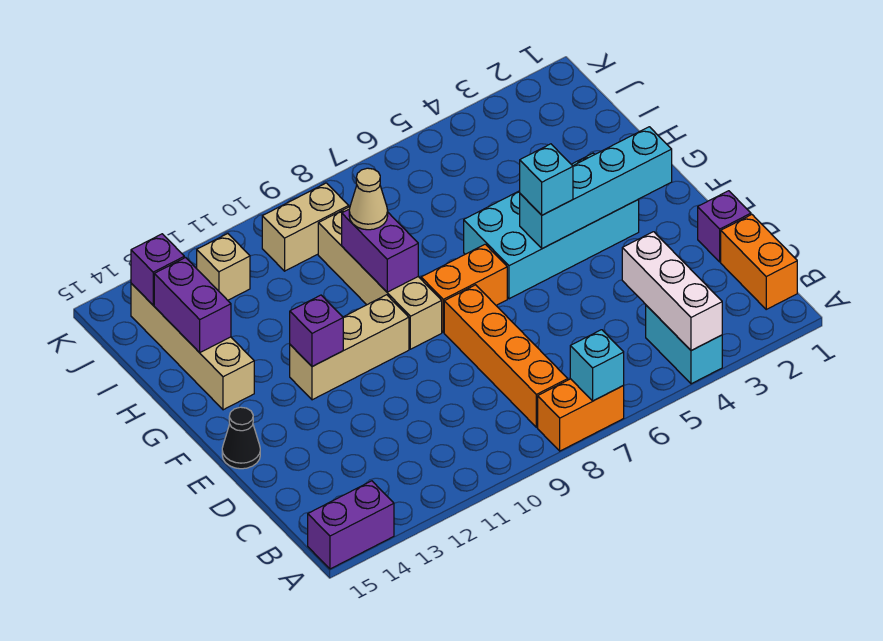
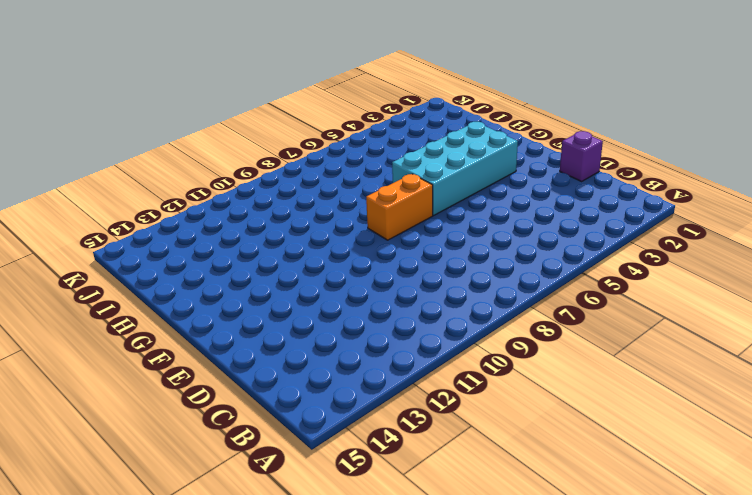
none -> cyan brick A4:B4 level 1
none -> orange brick A7:A8 level 1
none -> purple brick A14:A15 level 1

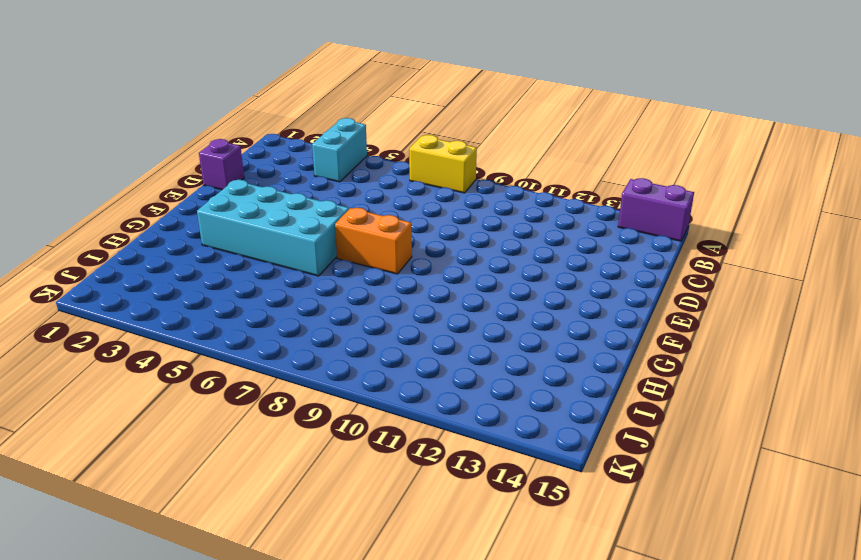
yellow brick A7:A8 level 1 -> orange brick A7:A8 level 1
none -> orange brick B1:C1 level 1
none -> orange brick B8:E8 level 1
none -> black cone E15 level 1

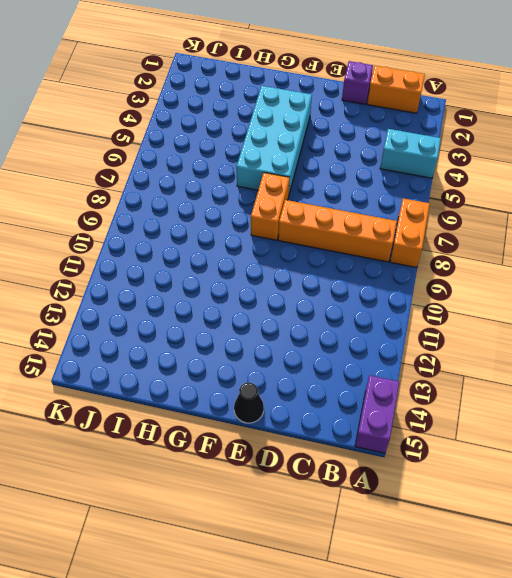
none -> tan brick F9:I9 level 1
none -> tan brick F10:F12 level 1
none -> tan brick G14:J14 level 1

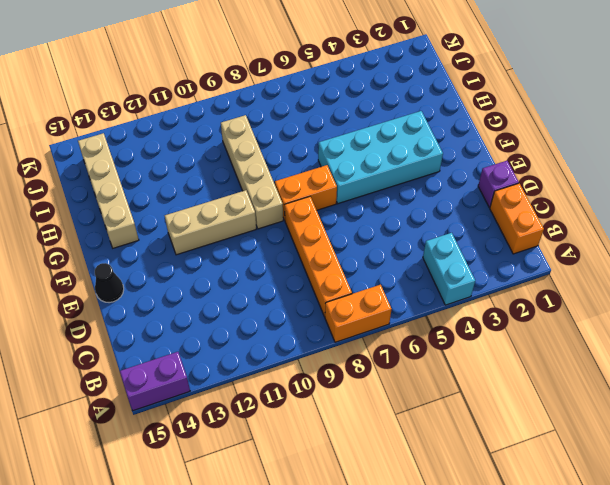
none -> tan brick J9:J10 level 1
none -> tan brick J12 level 1
none -> white brick A4:C4 level 2

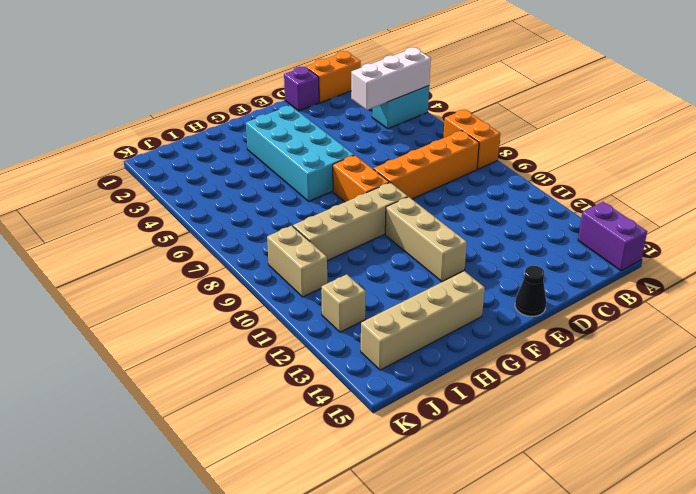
none -> cyan brick A7 level 2
none -> cyan brick F2:F5 level 2
none -> purple brick F12 level 2

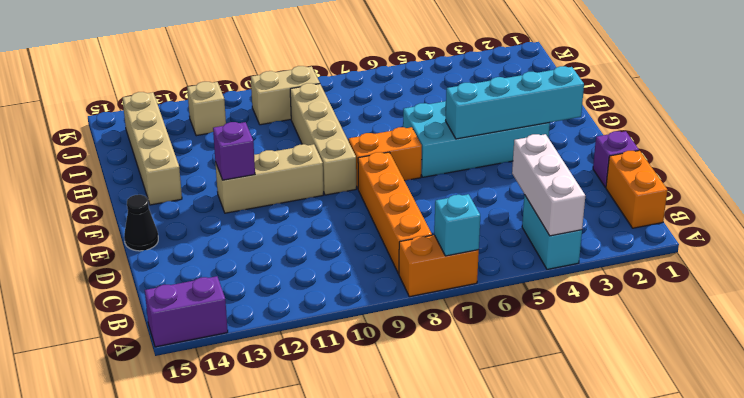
none -> purple brick G9:H9 level 2
none -> purple brick H14:I14 level 2
none -> purple brick J14 level 2

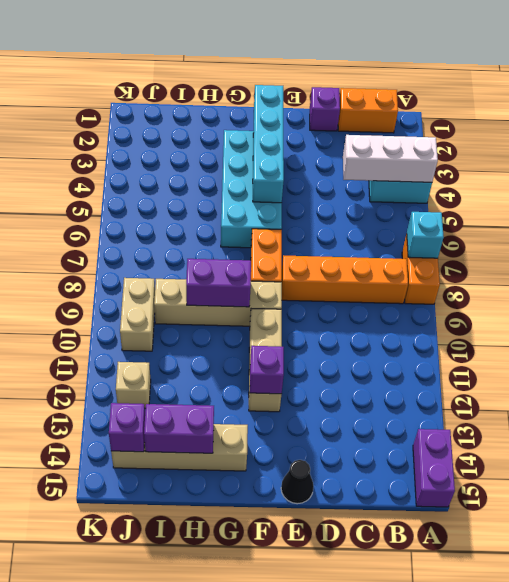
none -> cyan brick F5 level 3
none -> tan cone H9 level 3

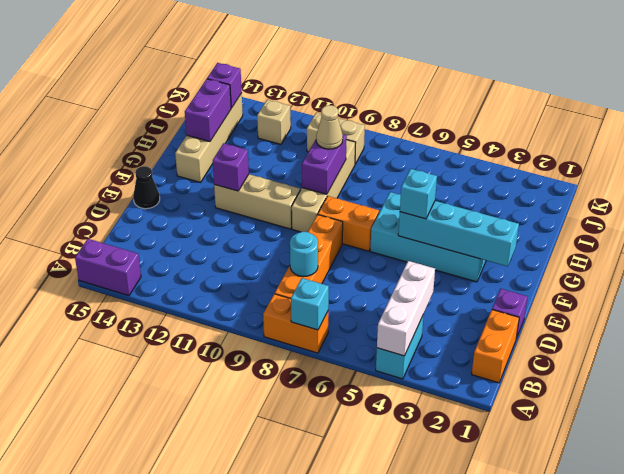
cyan round brick C8 level 2 -> none

